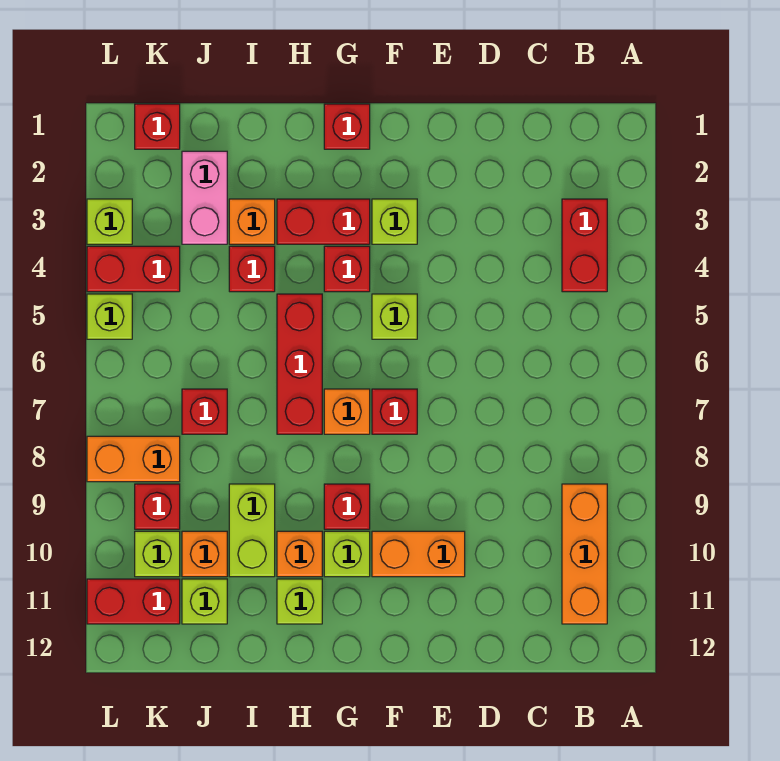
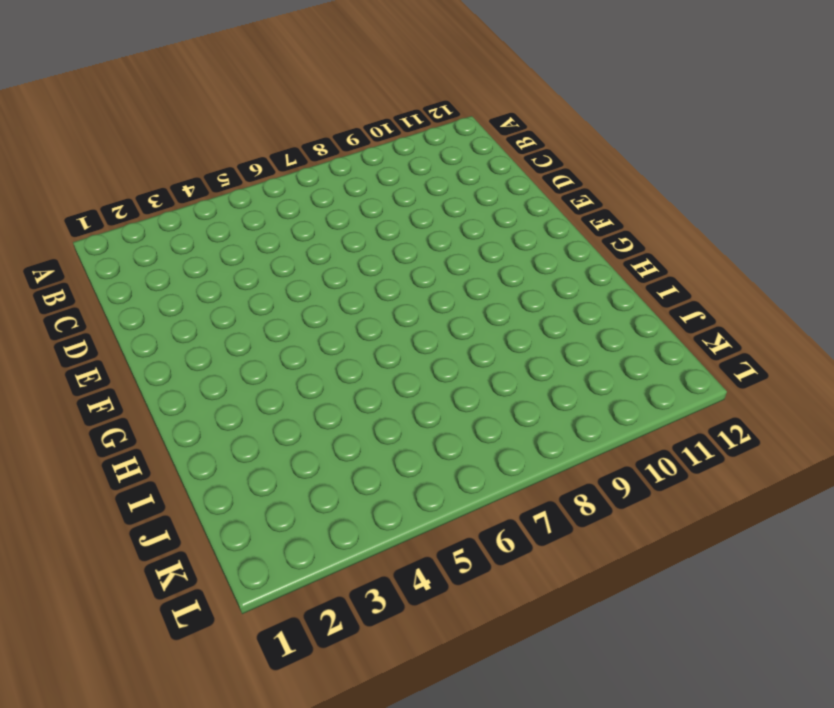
none -> red brick B3:B4 level 1
none -> orange brick B9:B11 level 1
none -> orange brick E10:F10 level 1
none -> lime brick F3 level 1

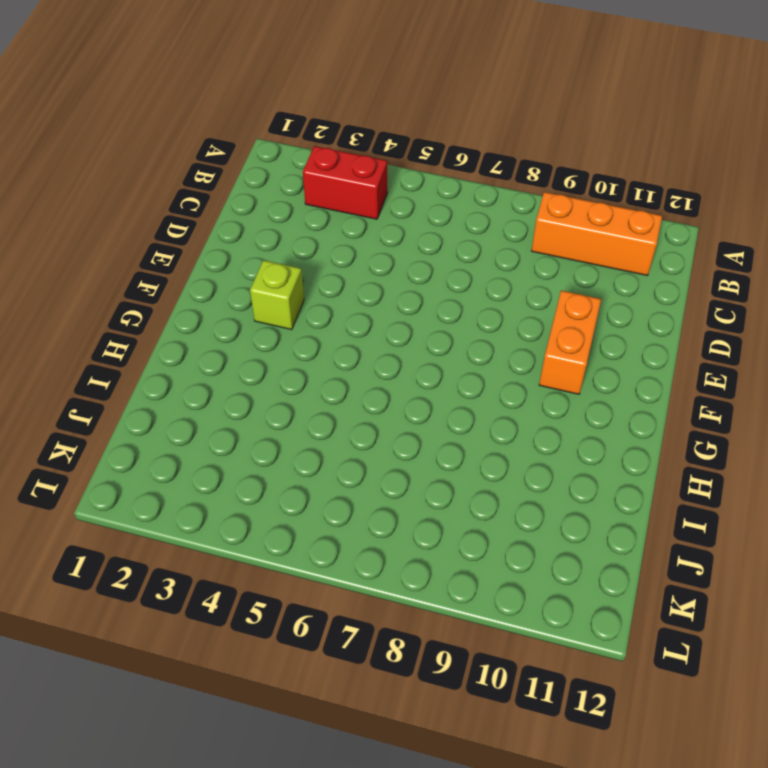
none -> lime brick F5 level 1
none -> red brick F7 level 1
none -> red brick G1 level 1
none -> red brick G3:H3 level 1

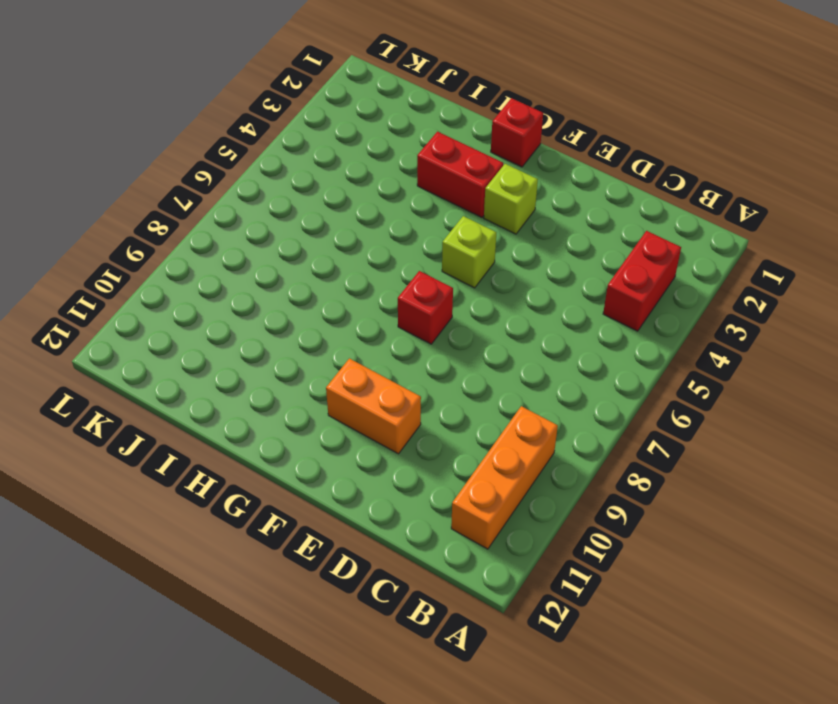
none -> red brick G4 level 1
none -> orange brick G7 level 1
none -> red brick G9 level 1
none -> lime brick G10 level 1

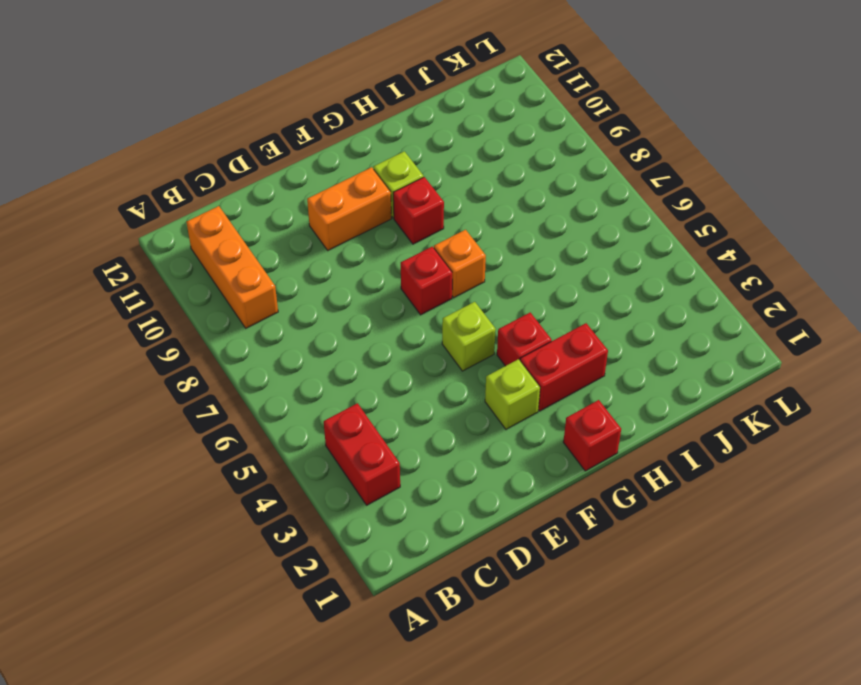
none -> red brick H5:H7 level 1
none -> orange brick H10 level 1
none -> lime brick H11 level 1
none -> orange brick I3 level 1

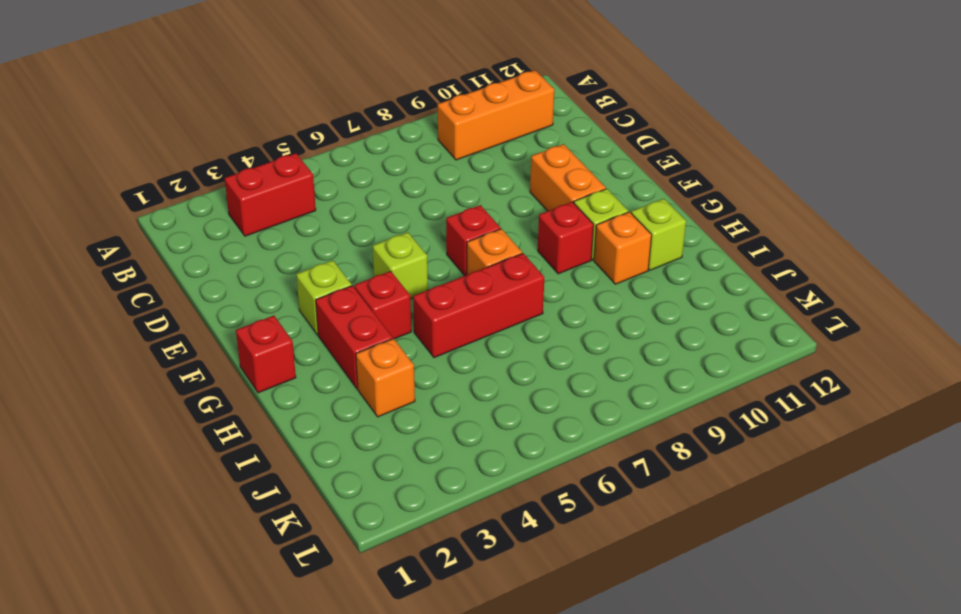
none -> red brick I4 level 1
none -> lime brick I9:I10 level 1
none -> pink brick J2:J3 level 1
none -> red brick J7 level 1

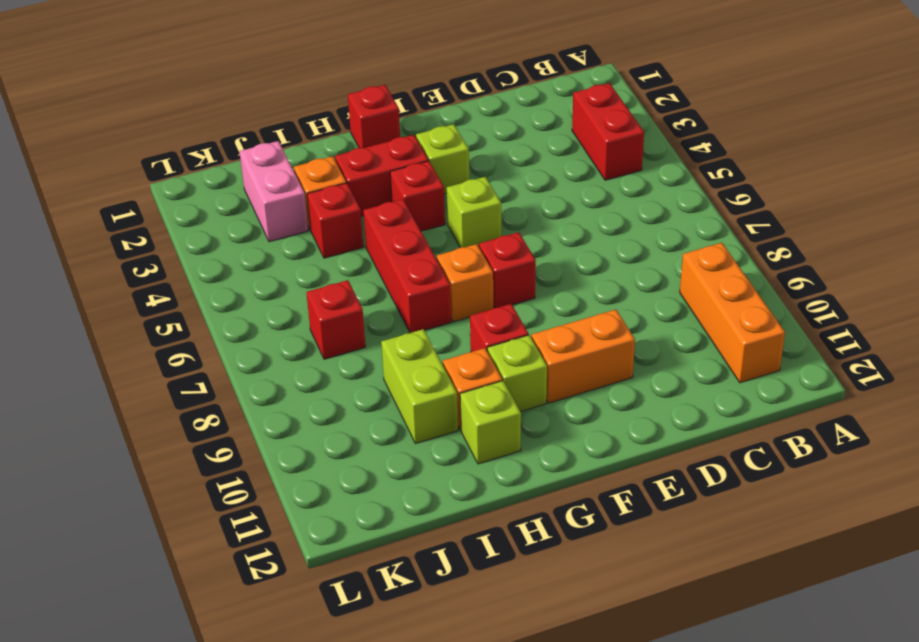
none -> orange brick J10 level 1
none -> lime brick J11 level 1
none -> red brick K1 level 1
none -> red brick K4:L4 level 1

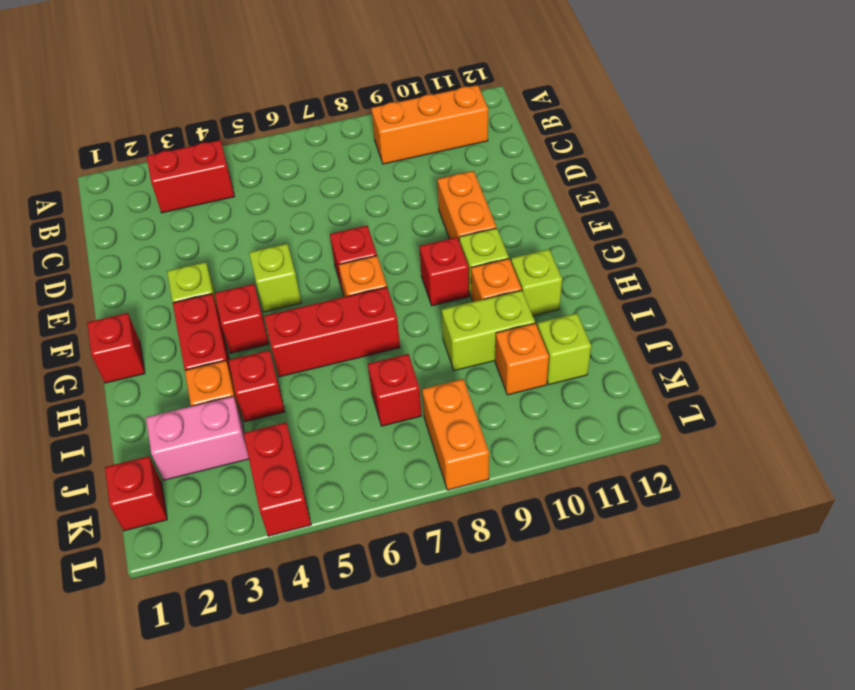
none -> red brick K9 level 1
none -> lime brick K10 level 1
none -> red brick K11:L11 level 1
none -> lime brick L3 level 1

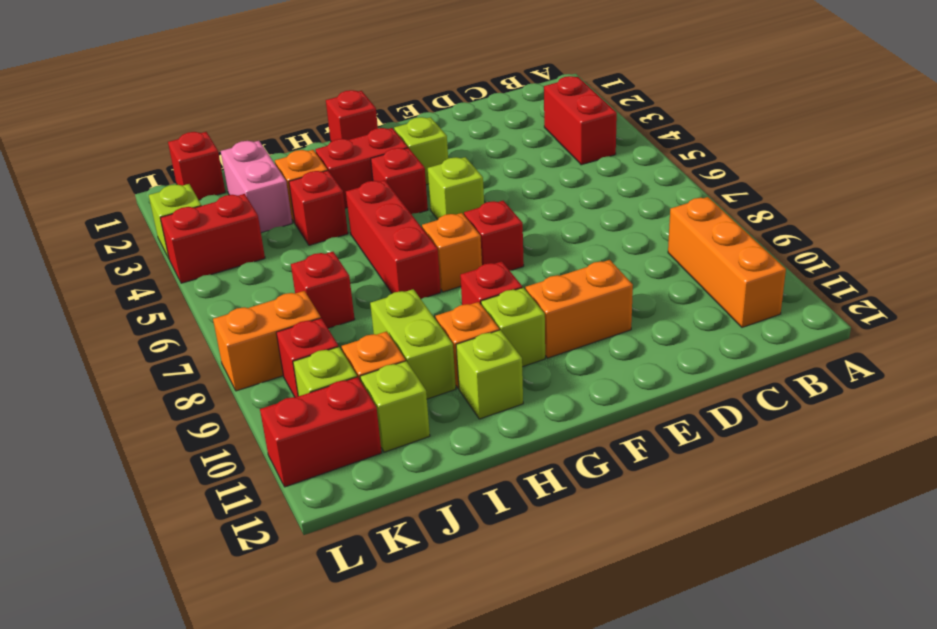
none -> lime brick L5 level 1

